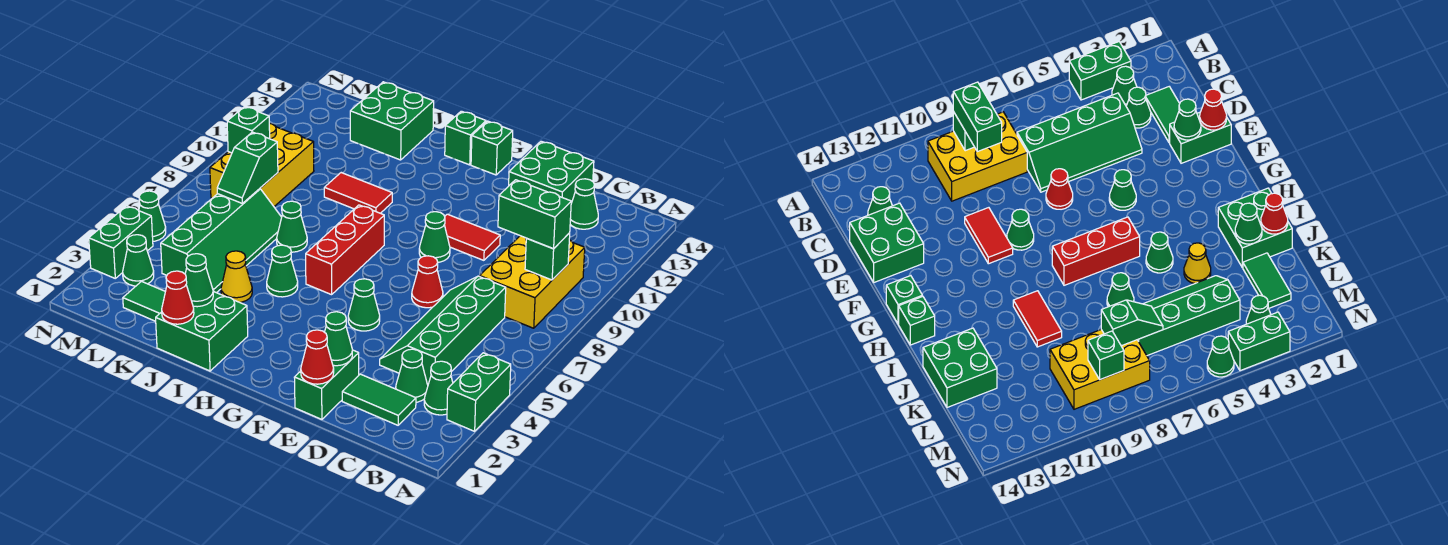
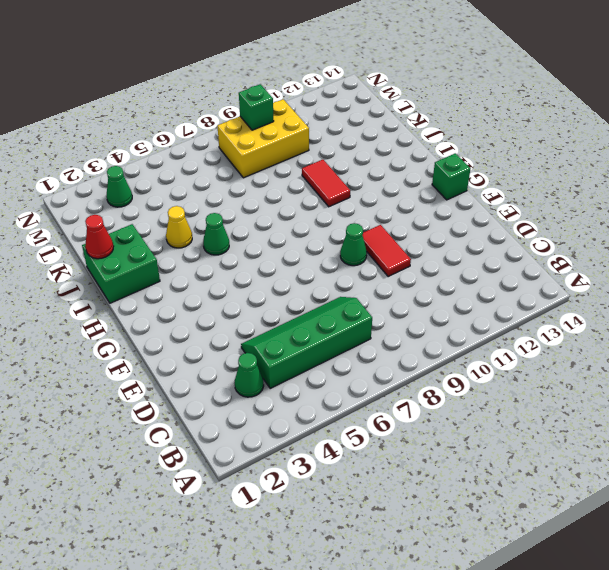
none -> green brick A3:A4 level 1
none -> green cone B3 level 1
none -> yellow brick B8:C10 level 1
none -> green tile C2:D2 level 1

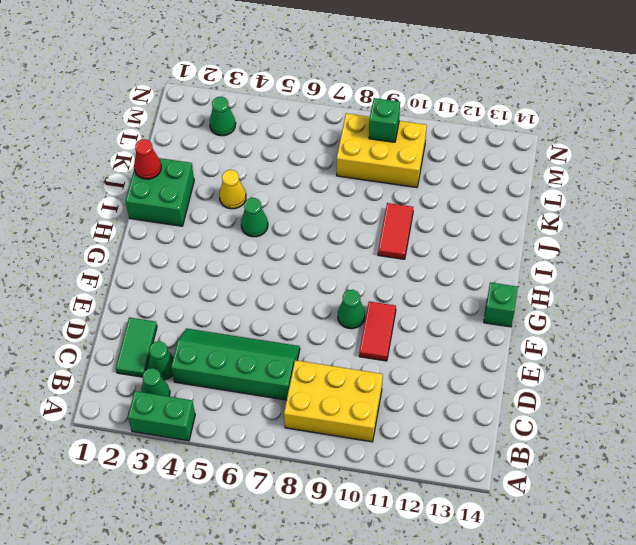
none -> green cone C13 level 1
none -> green brick D13:E14 level 1
none -> green brick E1:E2 level 1
none -> red cone E7 level 1

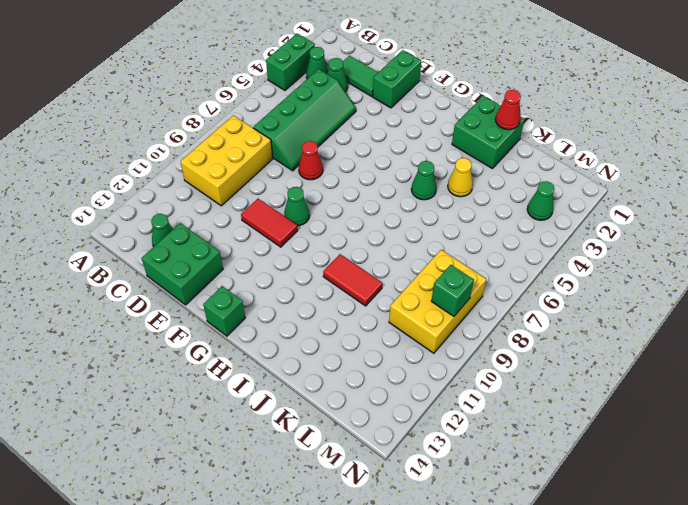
none -> green cone F5 level 1
none -> red brick H6:H8 level 1
none -> green brick H14 level 1
none -> green cone J7 level 1

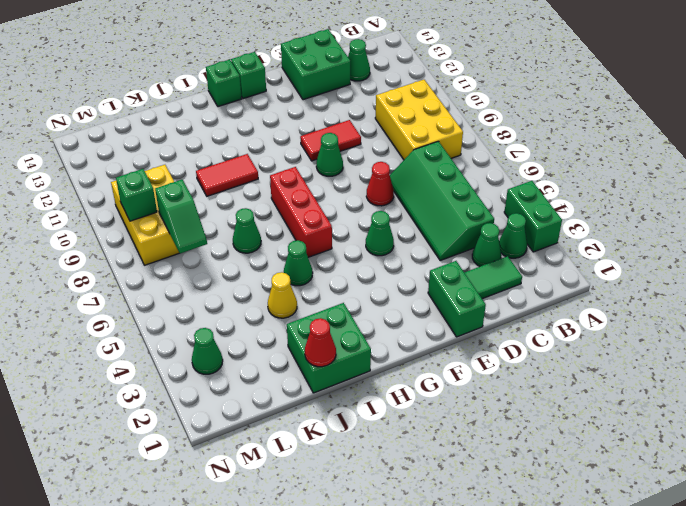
none -> green brick J13:K14 level 1
none -> green tile K2:L2 level 1
none -> green slope K4:L7 level 1 top L
none -> green brick N3:N4 level 1

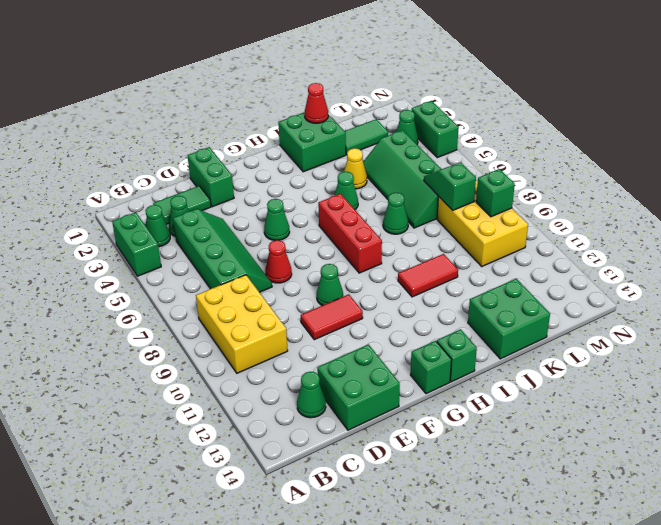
none -> green cone N5 level 1
none -> green brick B9 level 2
none -> red cone E1 level 2
none -> green cone E2 level 2

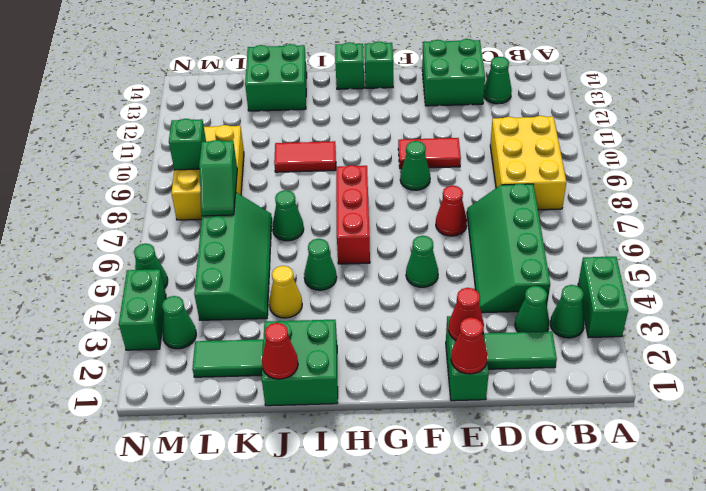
red cone E2 level 2 -> green cone E2 level 2
none -> green brick B9 level 2
none -> green cone J2 level 2
none -> green brick B9:C9 level 3

